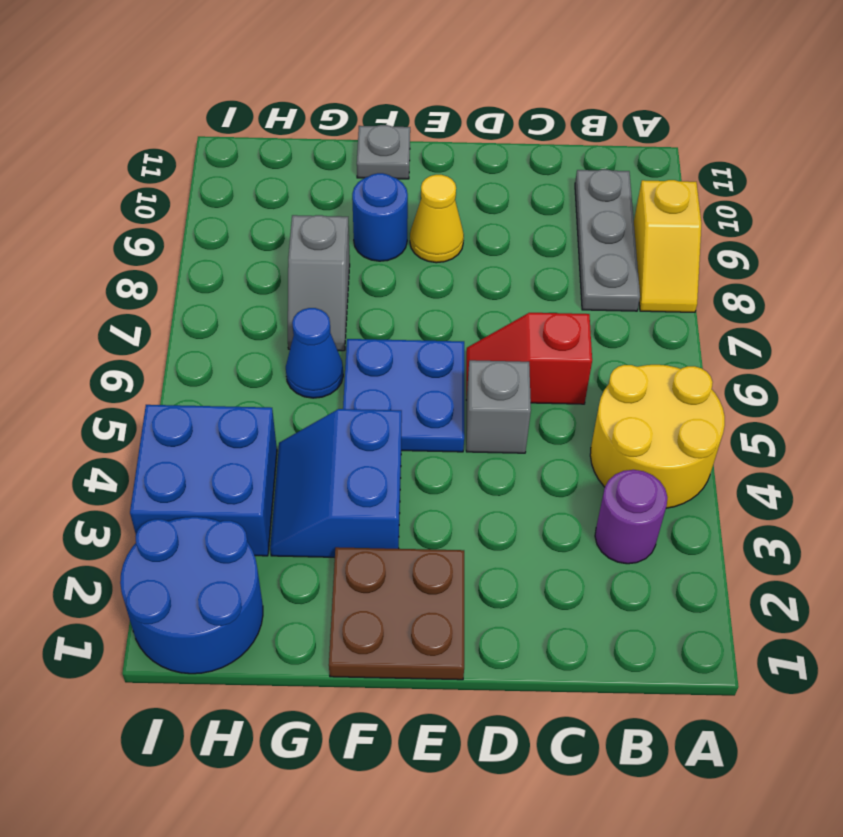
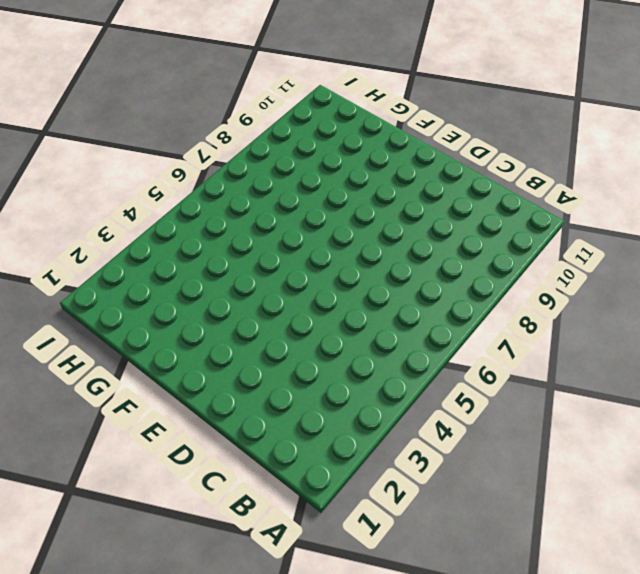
none -> yellow round brick A4:B5 level 1
none -> yellow slope A8:A9 level 1 top 9
none -> purple round brick B3 level 1

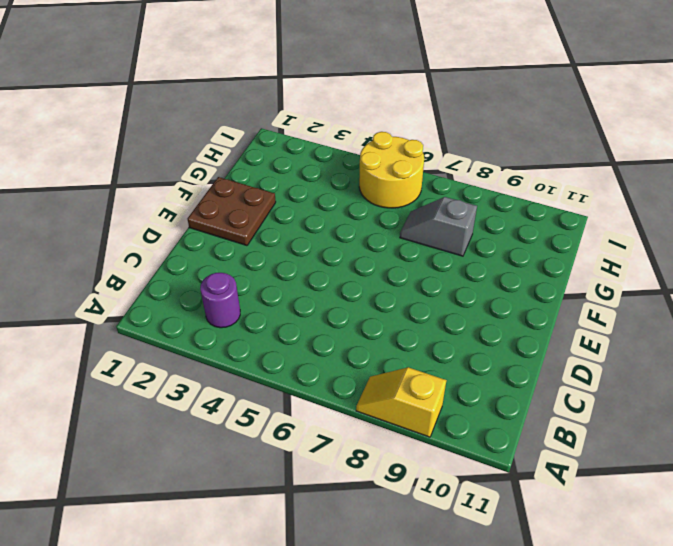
yellow round brick H5:I6 level 1 -> yellow round brick A4:B5 level 1
none -> grey plate B8:B10 level 1
none -> red slope C6:D6 level 1 top C
none -> grey brick D5 level 1

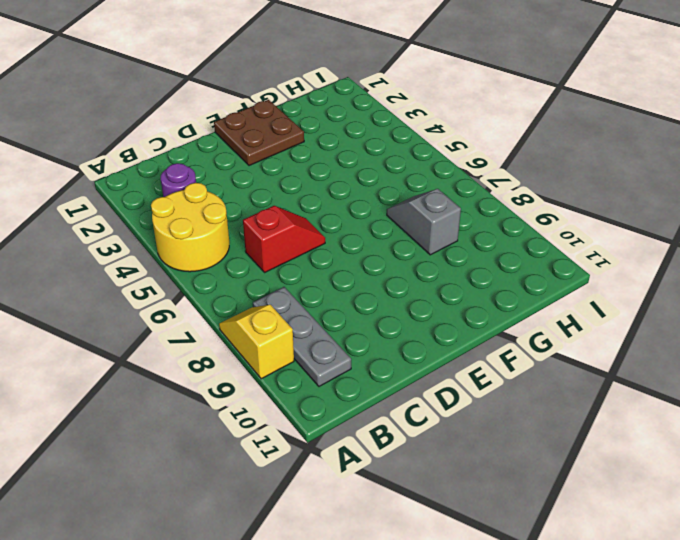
none -> grey brick D5 level 1
none -> blue plate E5:F6 level 1
none -> yellow cone E9 level 1

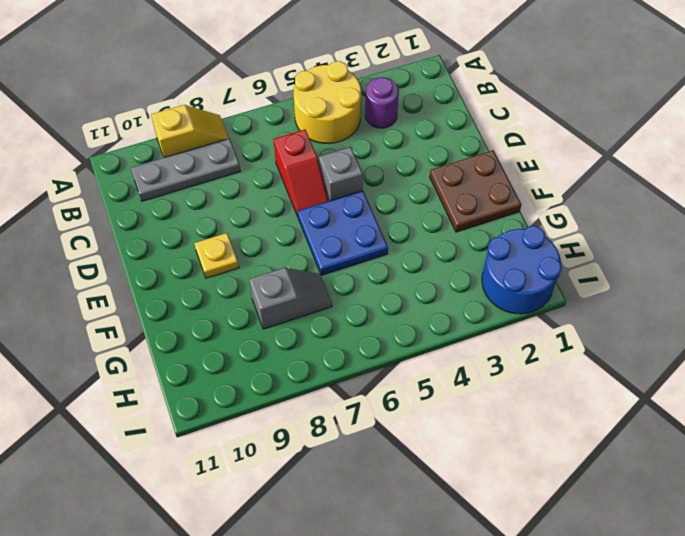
yellow plate E9 level 1 -> yellow cone E9 level 1
none -> blue slope F3:G4 level 1 top F
none -> blue round brick F9 level 1
none -> grey plate F11 level 1

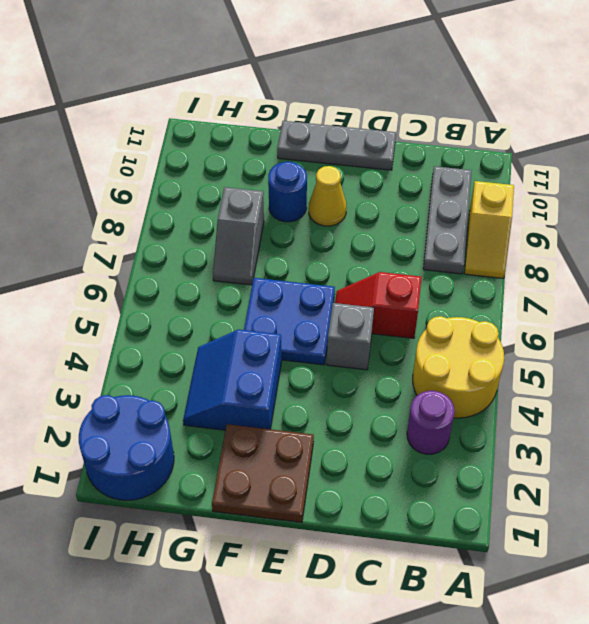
grey plate D11:F11 level 1 -> grey plate F11 level 1
none -> blue cone G6 level 1
none -> blue brick H3:I4 level 1

